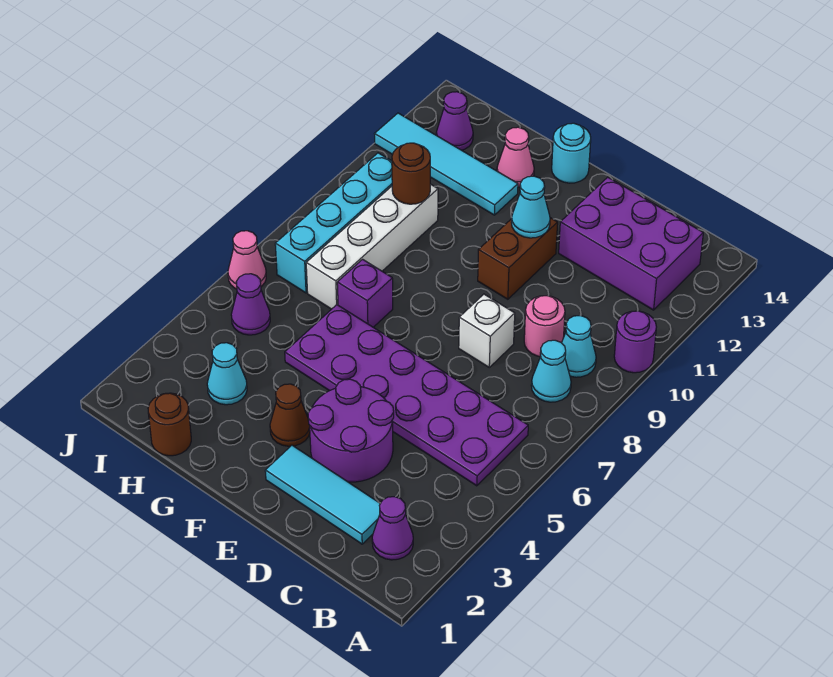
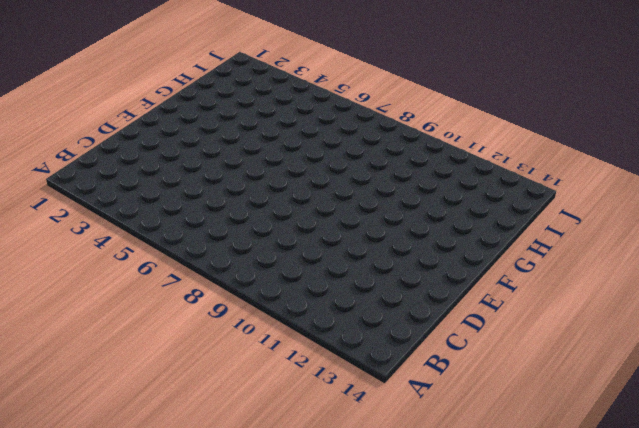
none -> purple round brick A10 level 1
none -> purple cone B2 level 1
none -> purple plate B5:G6 level 1

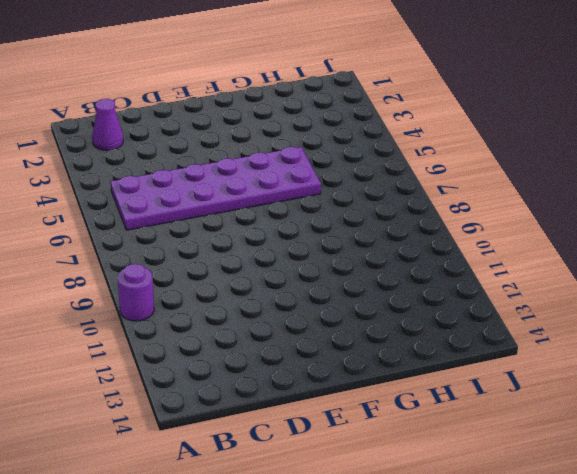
none -> cyan cone B8 level 1
none -> cyan cone B9 level 1
none -> purple brick B12:D13 level 1

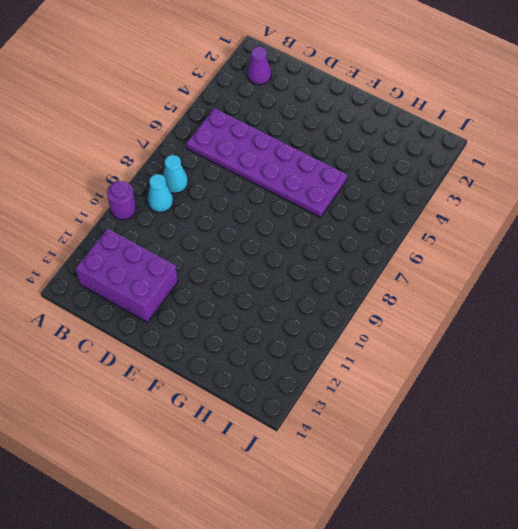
none -> cyan tile C2:E2 level 1
none -> pink round brick C9 level 1
none -> purple round brick D3:E4 level 1

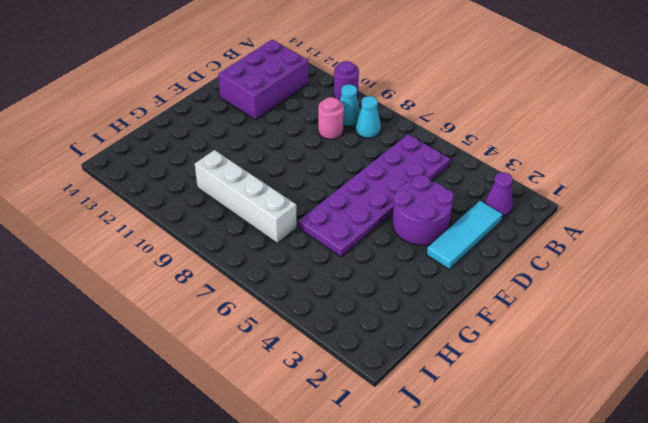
none -> white brick D8 level 1
none -> brown brick E10:E11 level 1
none -> brown cone F3 level 1

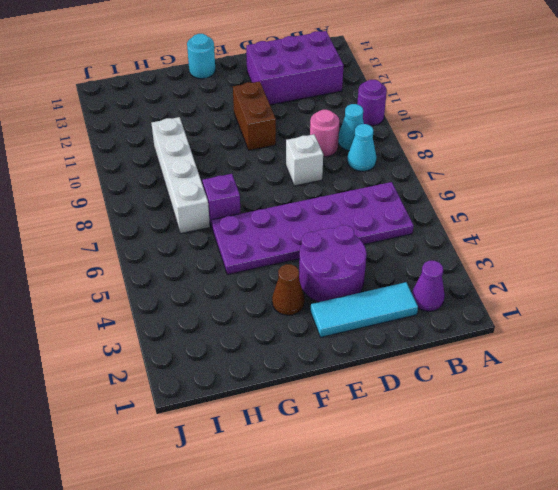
none -> cyan tile G12:J12 level 1
none -> pink cone G13 level 1
none -> brown round brick H1 level 1

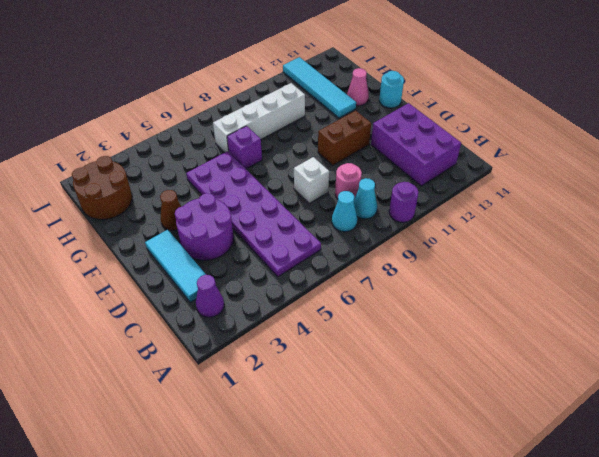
brown round brick H1:I2 level 1 -> brown round brick H1 level 1
none -> cyan cone H3 level 1
none -> purple cone I5 level 1
none -> cyan brick I7:I10 level 1

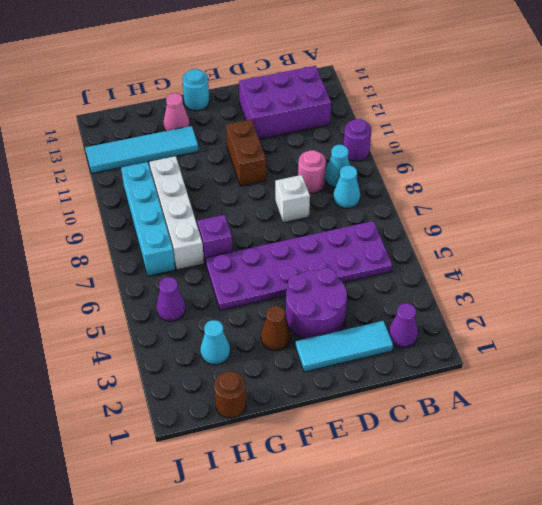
none -> purple cone I13 level 1
none -> pink cone J6 level 1
none -> cyan cone E11 level 2

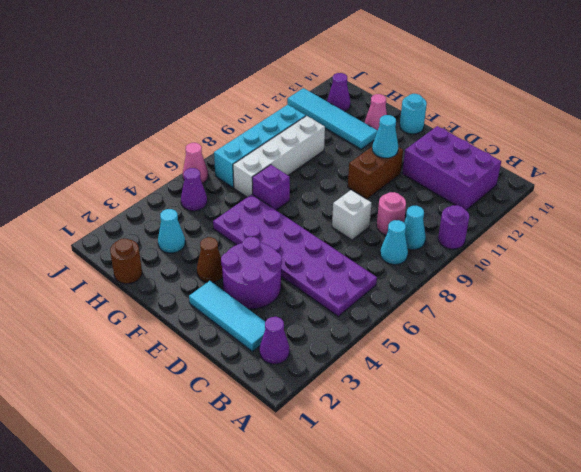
none -> brown round brick H10 level 2

